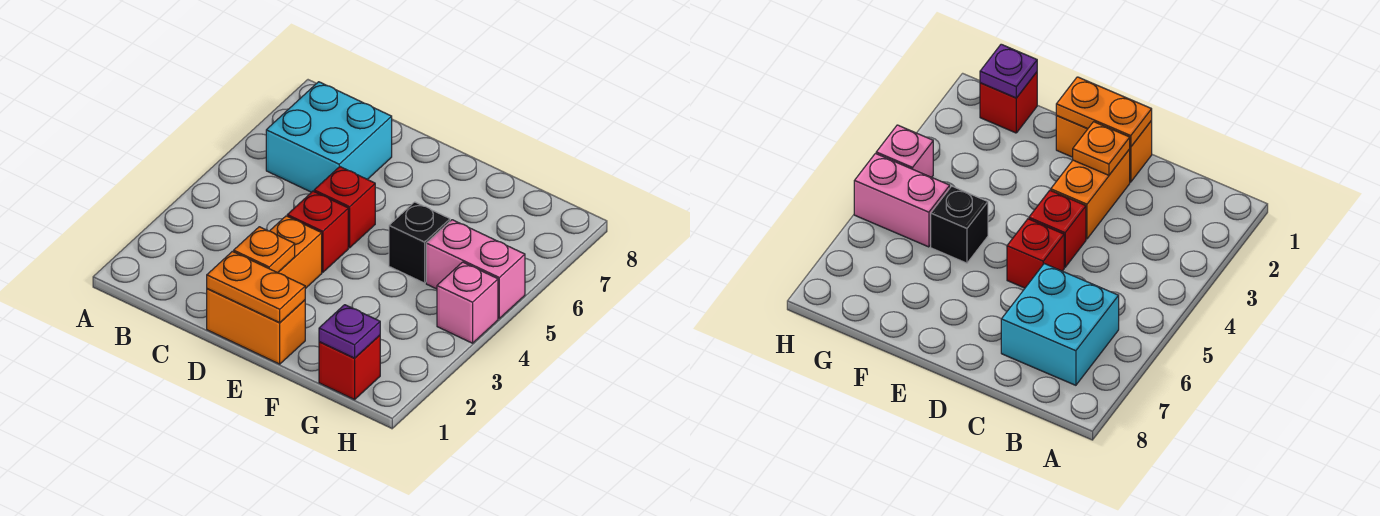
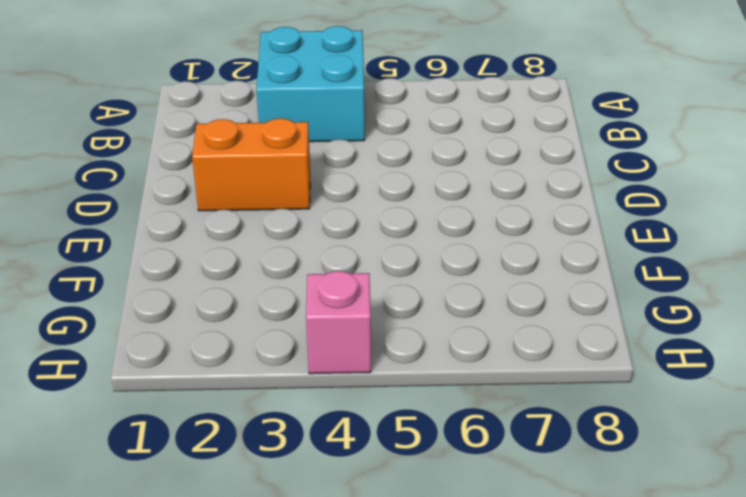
cyan brick A3:B4 level 1 -> cyan brick B6:C7 level 1
none -> orange brick D1:E1 level 1
none -> red brick D4 level 1
none -> red brick D5 level 1

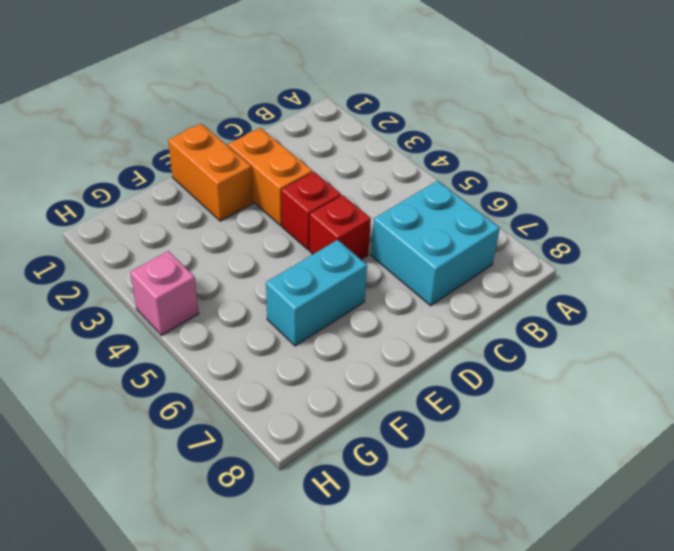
orange brick E1:E2 level 1 -> orange brick D1:E1 level 1
cyan brick E6:F6 level 1 -> none
none -> black brick F5 level 1
none -> red brick G1 level 1
none -> pink brick G5:H5 level 1

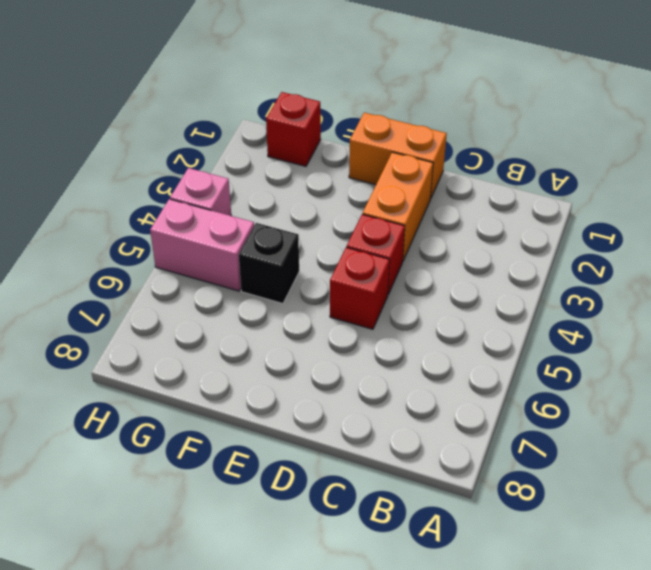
none -> cyan brick B6:C7 level 1
none -> orange plate D1:E1 level 2
none -> orange plate D2 level 2

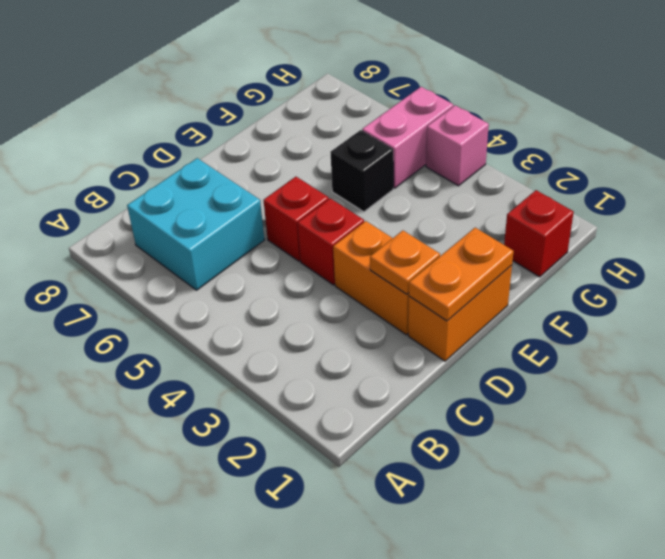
none -> purple plate G1 level 2

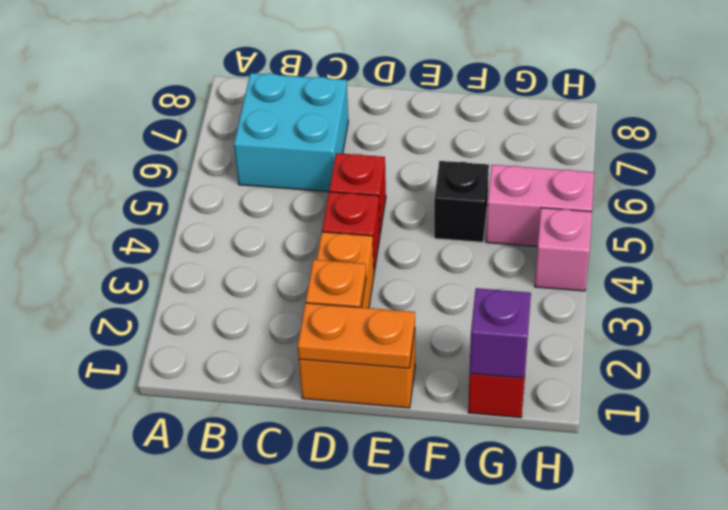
purple brick G1 level 2 -> purple plate G1 level 2

